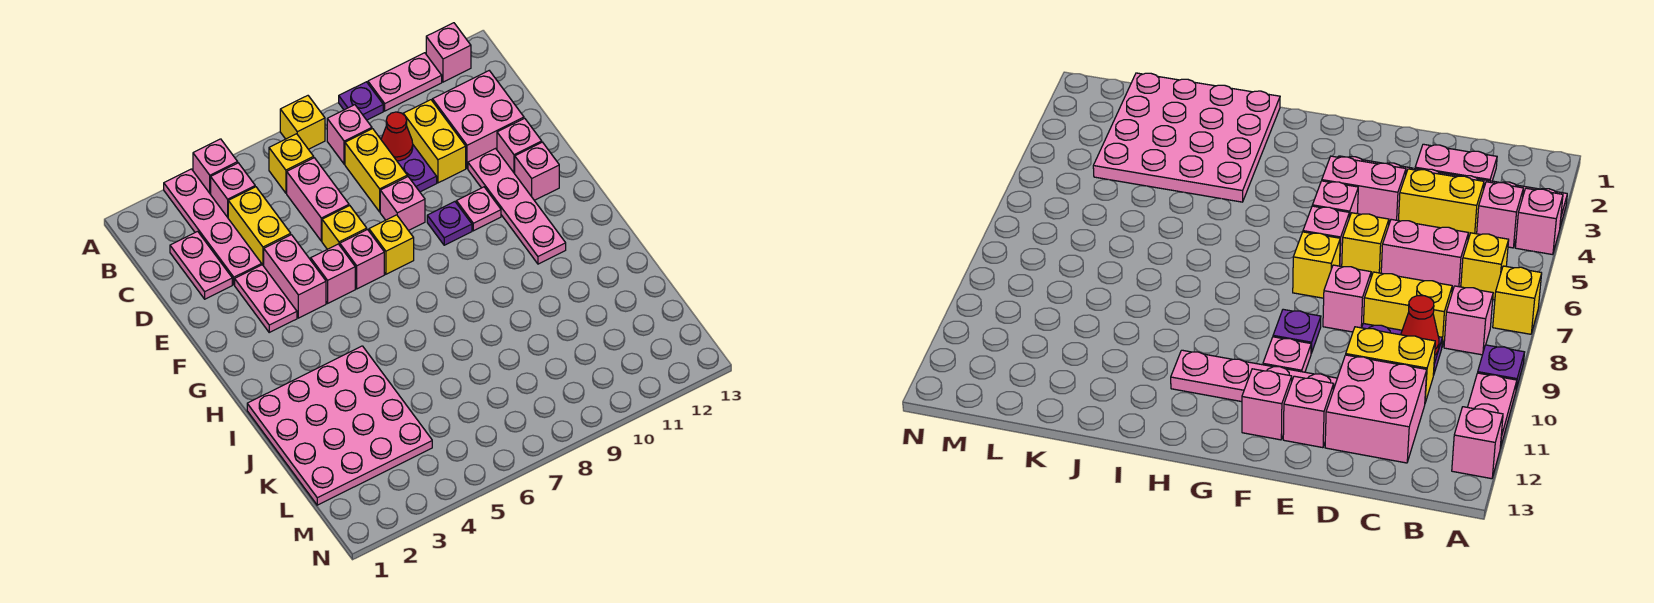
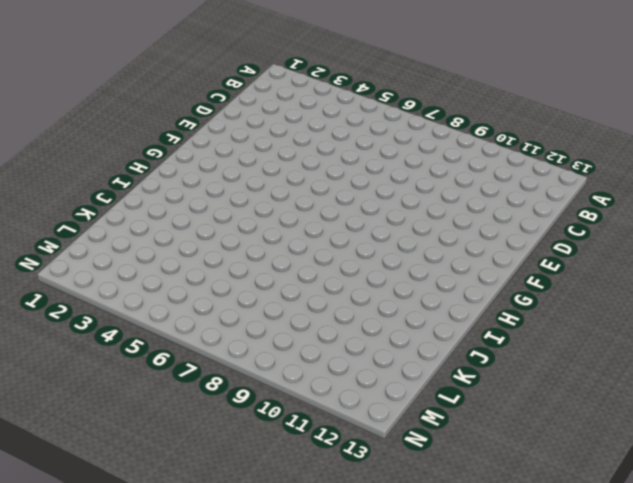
none -> pink plate A3:D3 level 1
none -> pink brick A4 level 1
none -> yellow brick A7 level 1
none -> purple plate A9 level 1

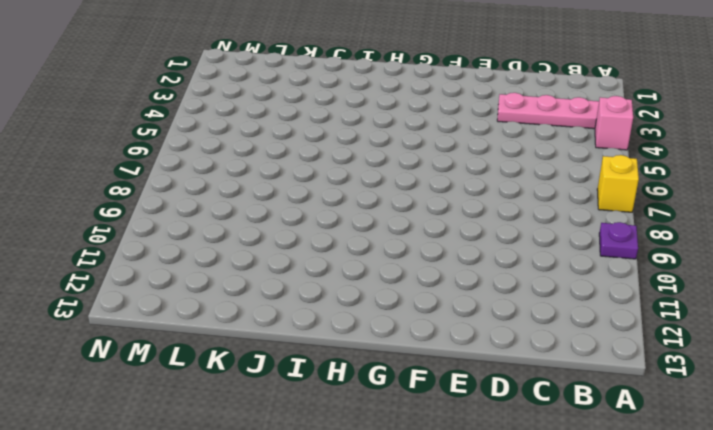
none -> pink plate A10:A11 level 1
none -> pink brick A12 level 1
none -> pink brick B4 level 1
none -> yellow brick B6 level 1

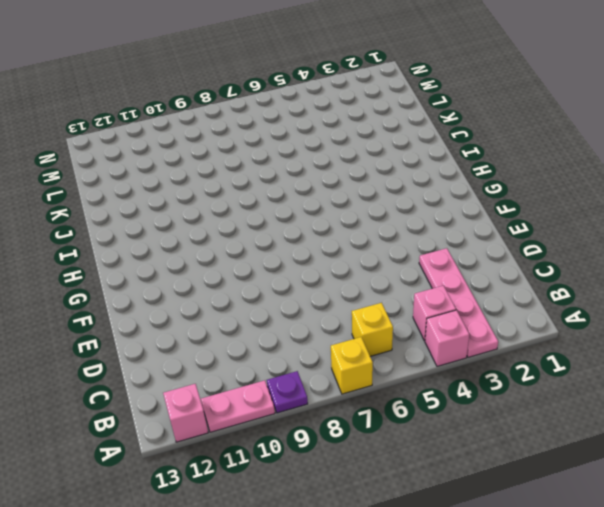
none -> pink brick B8 level 1
none -> pink plate C2:D2 level 1
none -> yellow brick C4:D4 level 1
none -> pink brick C6:D6 level 1

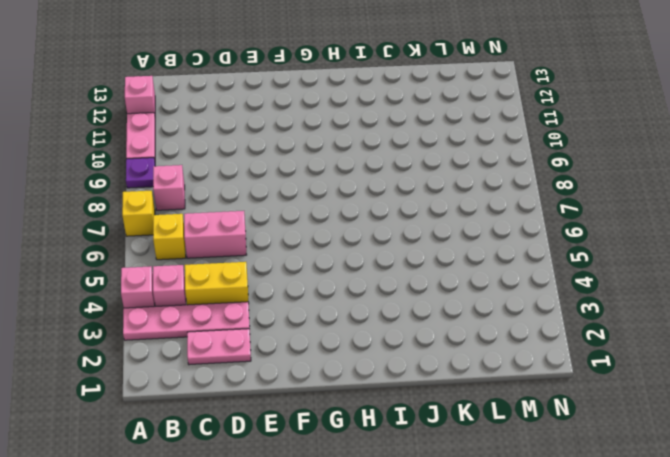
none -> yellow brick C8:D8 level 1
none -> purple plate C9:D9 level 1
none -> yellow brick C10:D10 level 1
none -> pink brick C11:D12 level 1

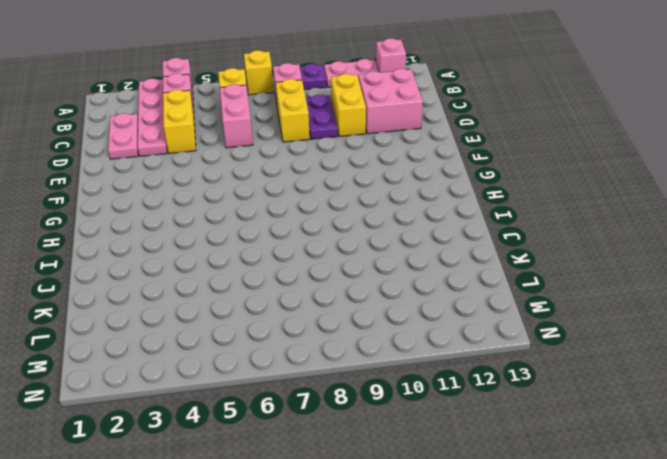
none -> pink plate E3:F3 level 1
none -> pink brick E4:F4 level 1
none -> yellow brick E6 level 1
none -> pink brick E8 level 1

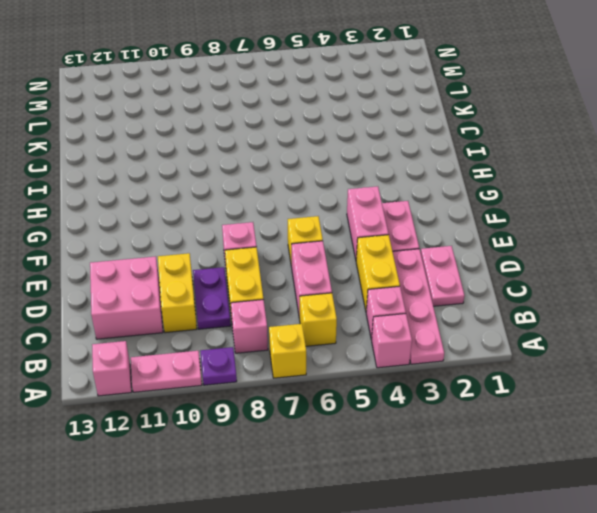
none -> pink plate E11:H11 level 1
none -> pink brick E12 level 1
none -> pink brick F5 level 1
none -> pink brick F6 level 1

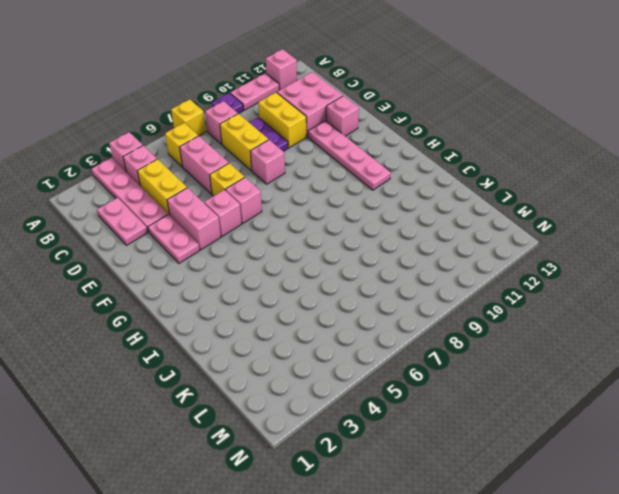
none -> yellow brick F7 level 1
none -> purple plate F9 level 1
none -> pink plate F10 level 1
none -> pink brick F12 level 1

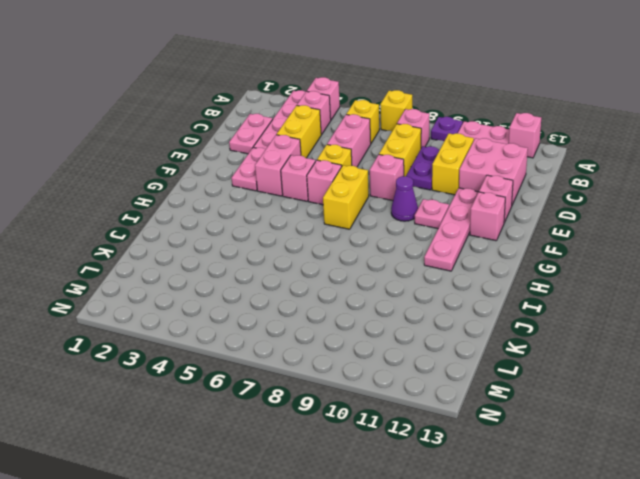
yellow brick F7:G7 level 1 -> yellow brick F7 level 1
purple cone F9 level 1 -> purple plate F9 level 1
none -> pink plate I1:L4 level 1
none -> red cone C9 level 2

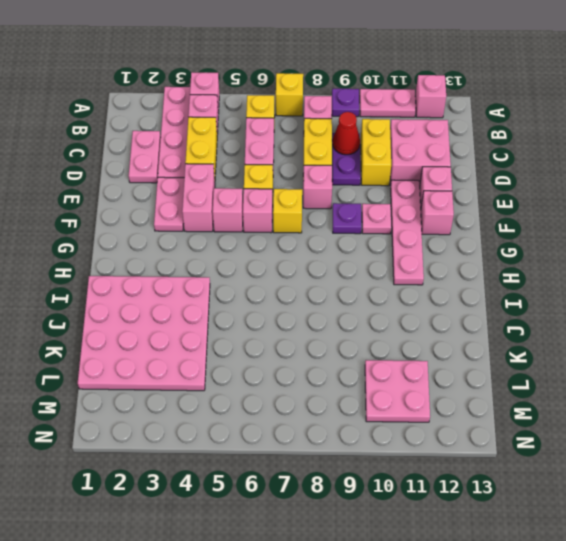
pink plate L10:M11 level 1 -> none

